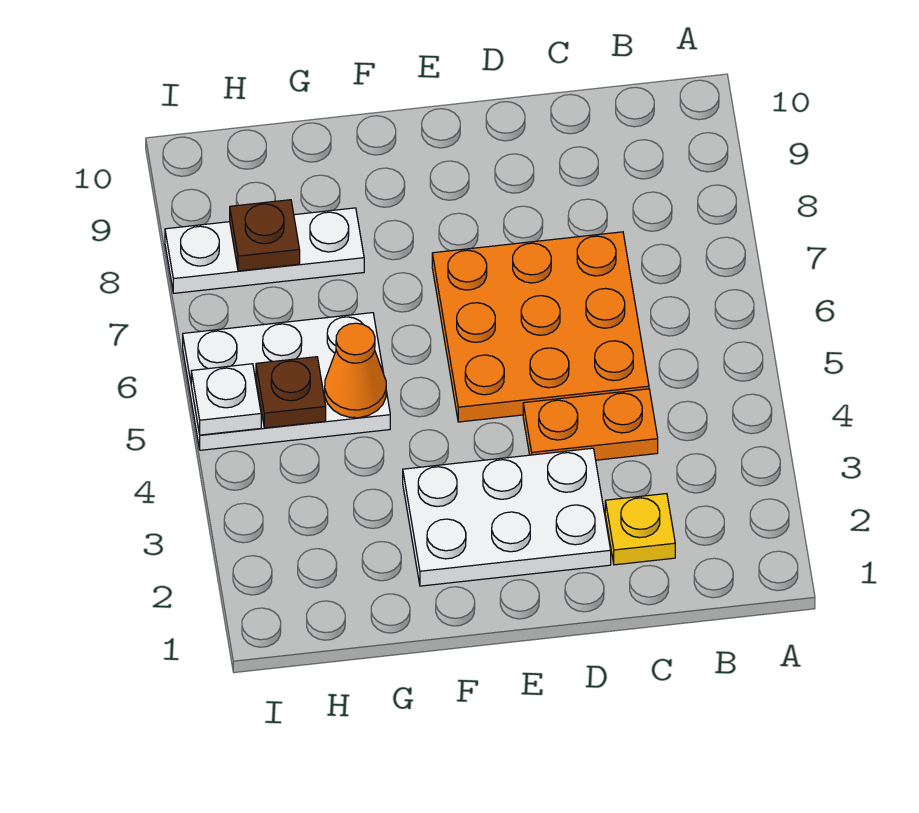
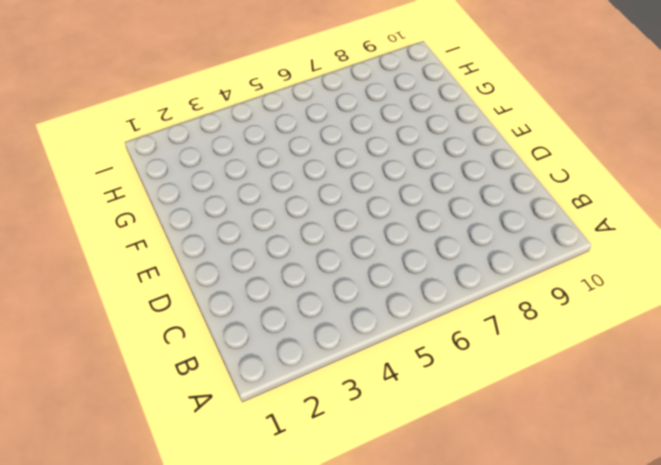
none -> yellow plate C2 level 1
none -> orange plate C4:D4 level 1

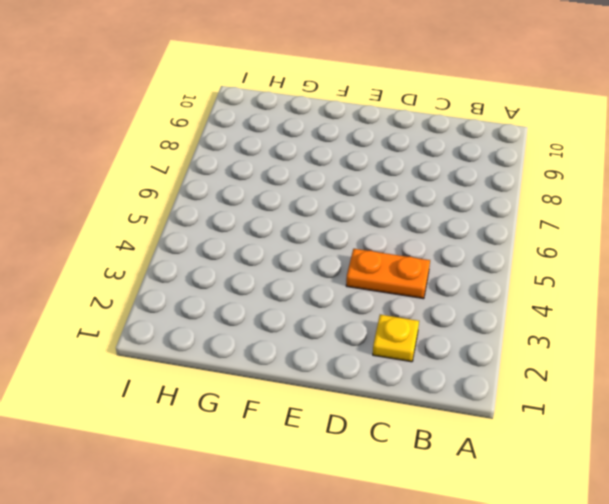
none -> orange plate C5:E7 level 1
none -> white plate D2:F3 level 1

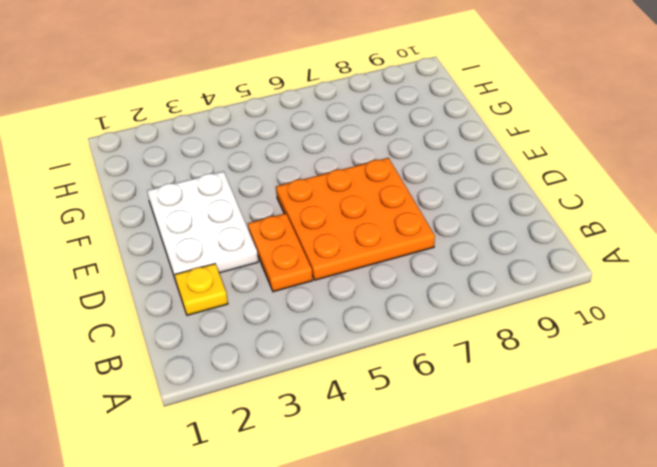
none -> white plate G5:I6 level 1
none -> white plate G8:I8 level 1

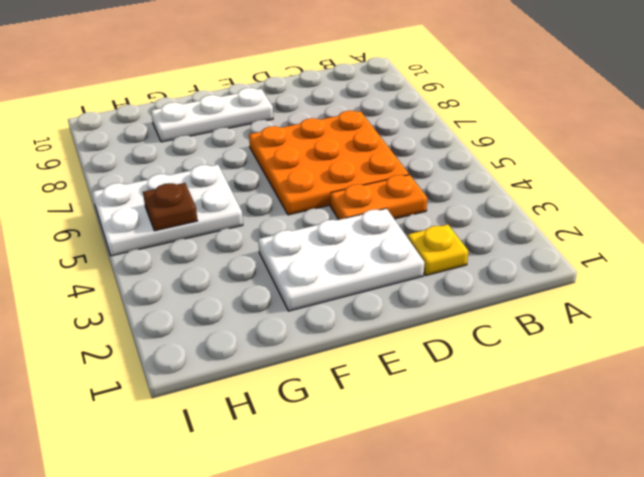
white plate E9:G9 level 1 -> white plate G8:I8 level 1
none -> orange cone G5 level 2
none -> brown plate H8 level 2

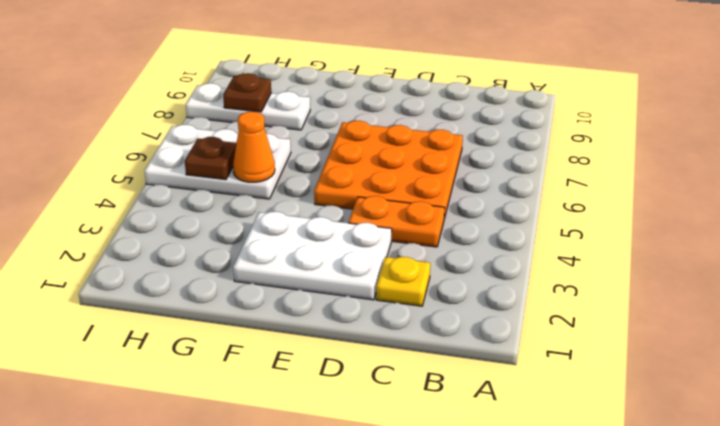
none -> white plate I5 level 2

